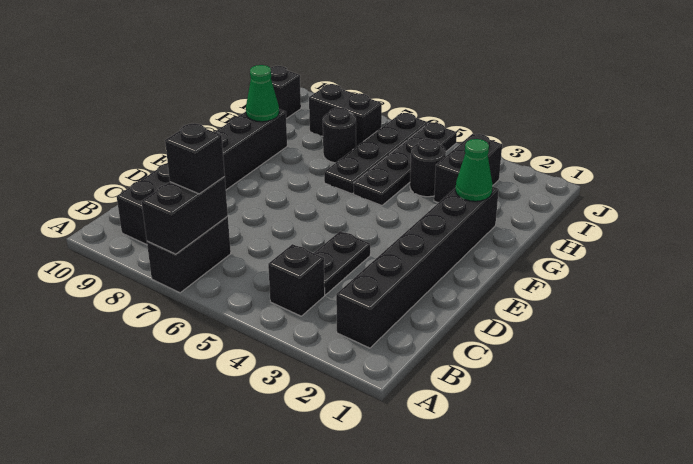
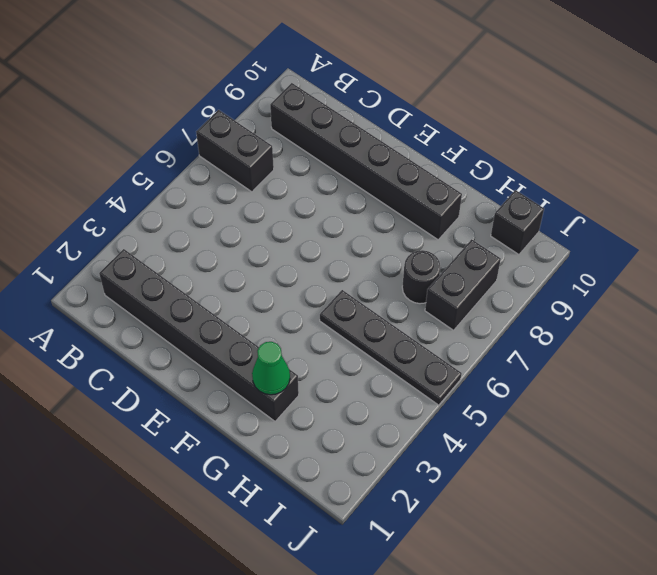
none -> black brick B4 level 1
none -> black plate C4:D4 level 1
none -> black plate G6:J6 level 1

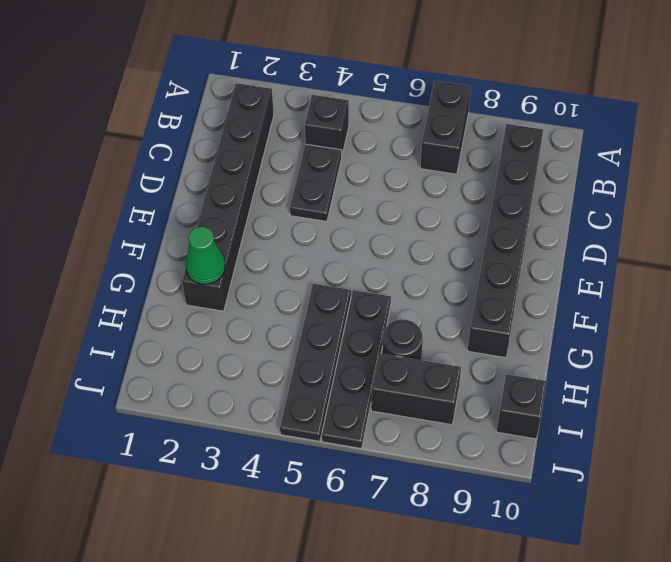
none -> black brick H3:I3 level 1
none -> black round brick H4 level 1
none -> black brick A7:B7 level 2

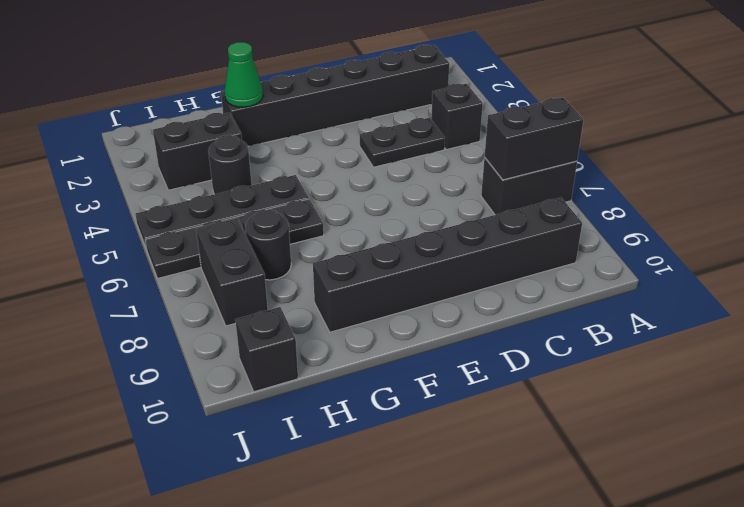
none -> green cone G9 level 2
none -> black brick B7 level 3

